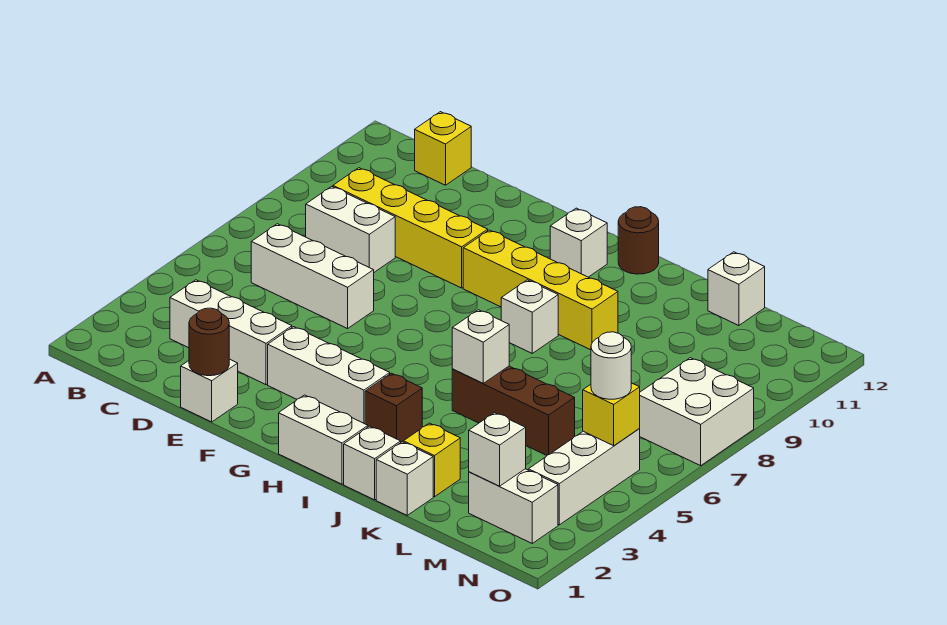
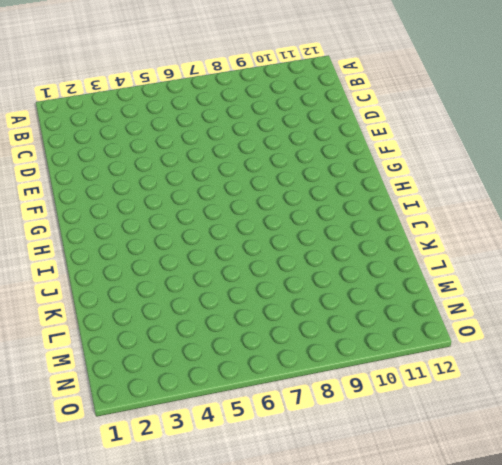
none -> white brick C3:E3 level 1
none -> white brick C6:E6 level 1
none -> white brick C8:D8 level 1

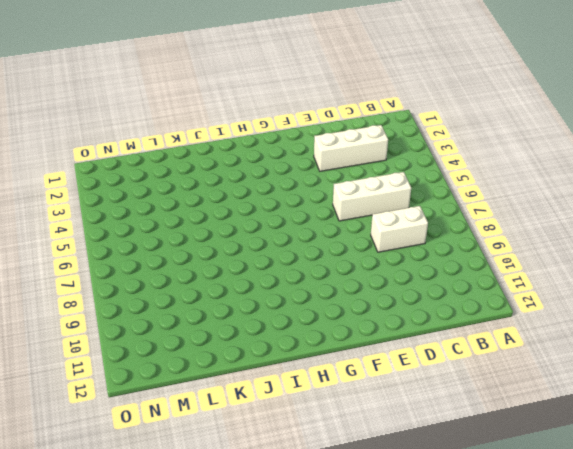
none -> yellow brick C9:F9 level 1
none -> yellow brick C12 level 1
none -> white brick E1 level 1

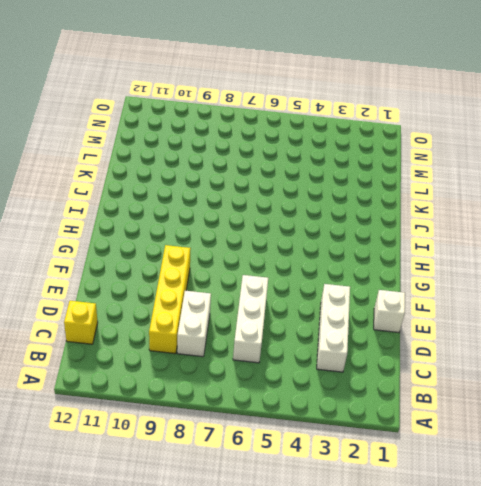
none -> white brick F3:H3 level 1
none -> yellow brick G9:J9 level 1
none -> white brick H1:I1 level 1

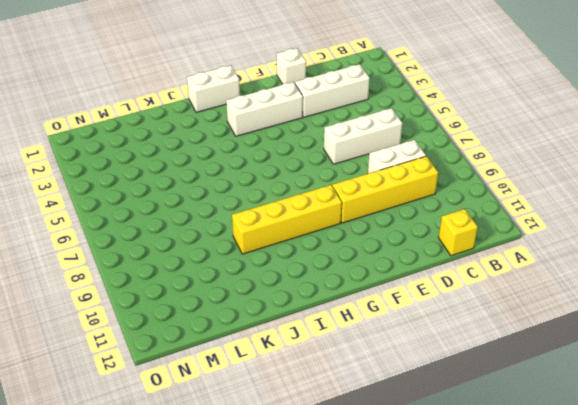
none -> white brick H11 level 1
none -> brown brick I3 level 1
none -> white brick I8 level 1

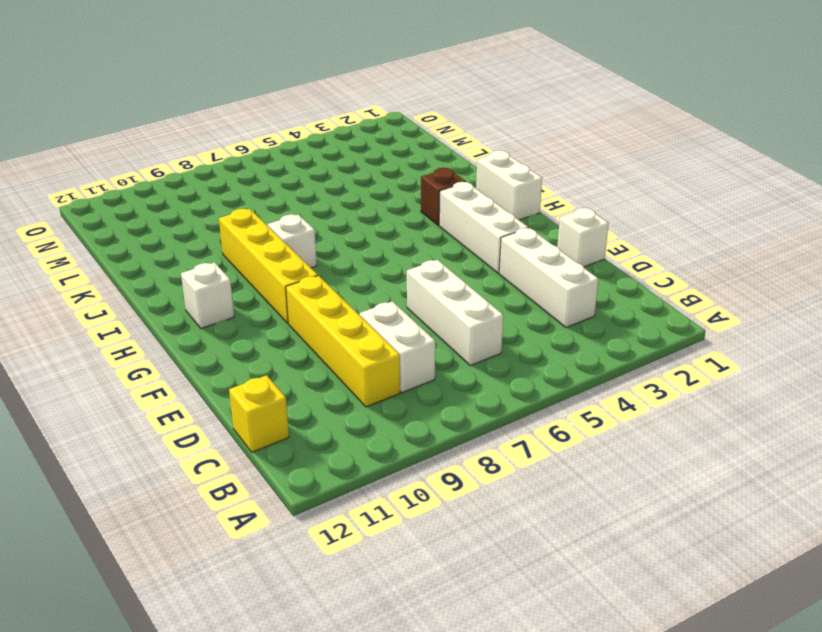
none -> brown round brick I12 level 1
none -> white brick J1 level 1
none -> brown brick J5:L5 level 1

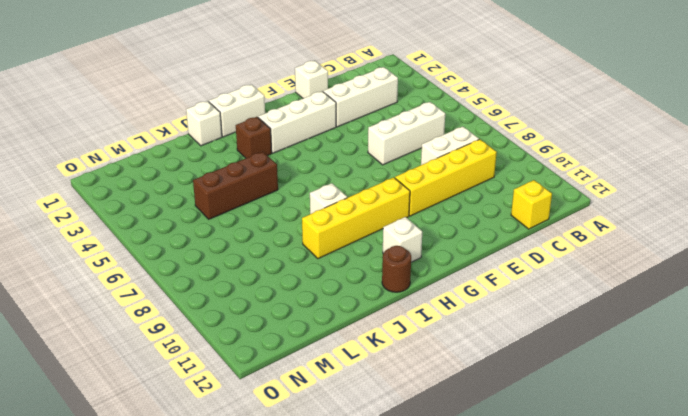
none -> white brick K1 level 1
none -> yellow brick K2 level 1
none -> white brick L12 level 1

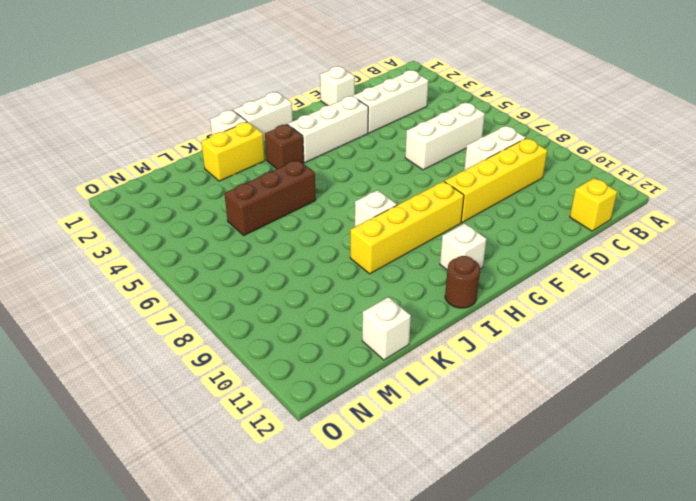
yellow brick J2:K2 level 1 -> yellow brick K2 level 1
none -> white brick K1 level 1
none -> white brick M2:N2 level 1
none -> white brick N3:N5 level 1

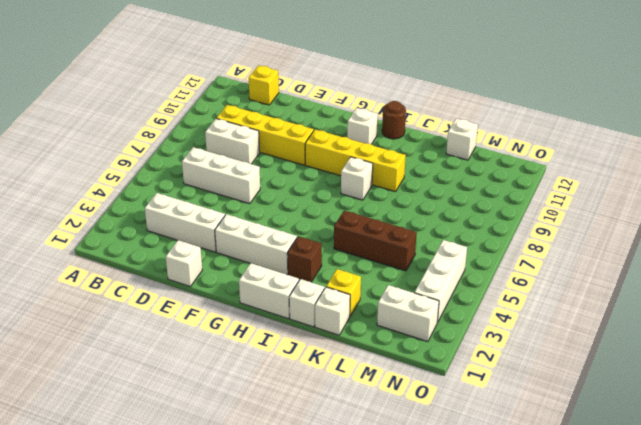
none -> white brick N7:O8 level 1
none -> brown round brick E1 level 2
none -> white brick J5 level 2

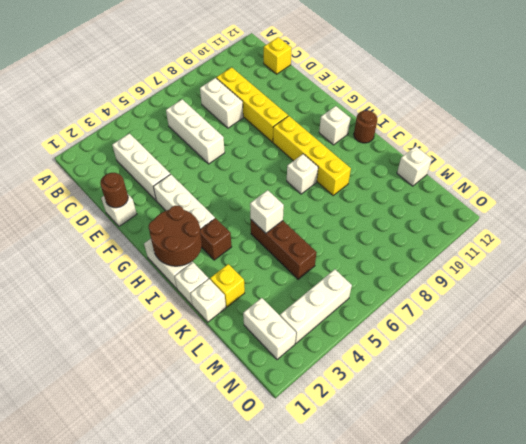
brown round brick H1:I2 level 2 -> none
none -> white brick N7:O8 level 1
none -> white brick M2 level 2
none -> yellow brick N5 level 2

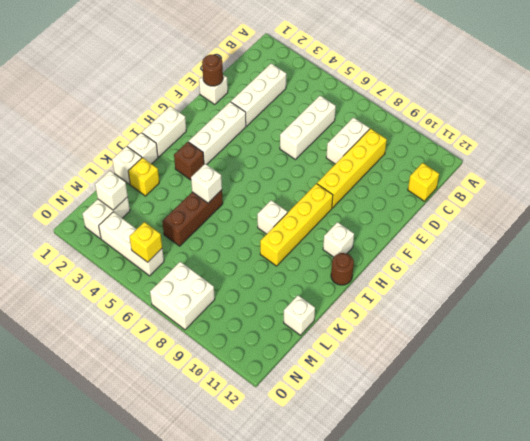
none -> white round brick N5 level 3

